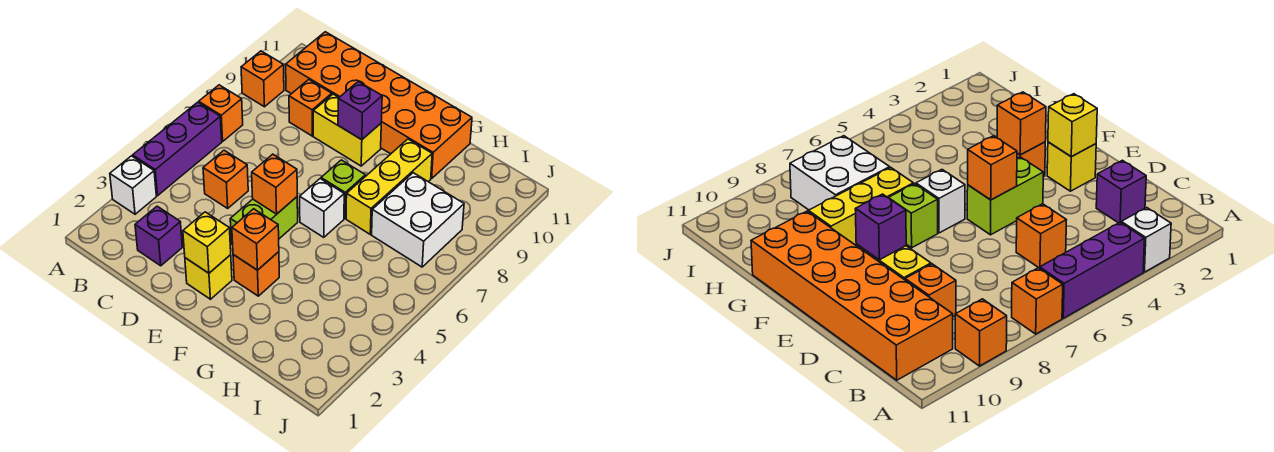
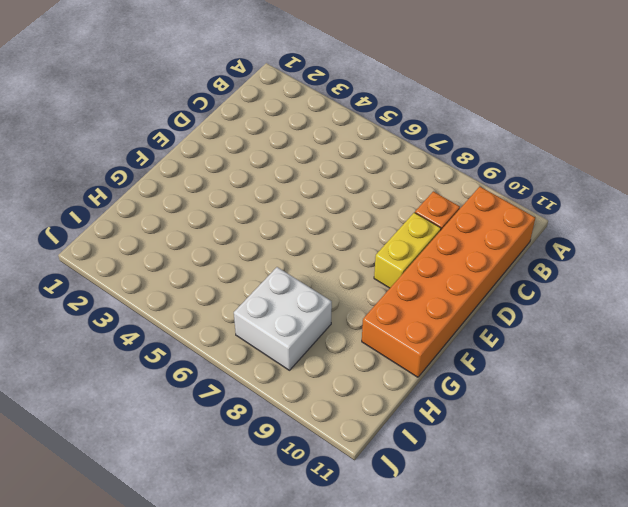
none -> white brick A3 level 1
none -> purple brick A4:A6 level 1
none -> orange brick A7 level 1

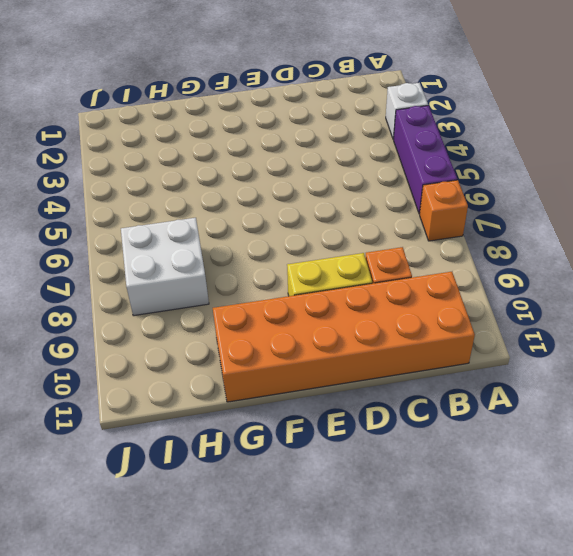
none -> orange brick A9 level 1
none -> purple brick C2 level 1
none -> orange brick C5 level 1

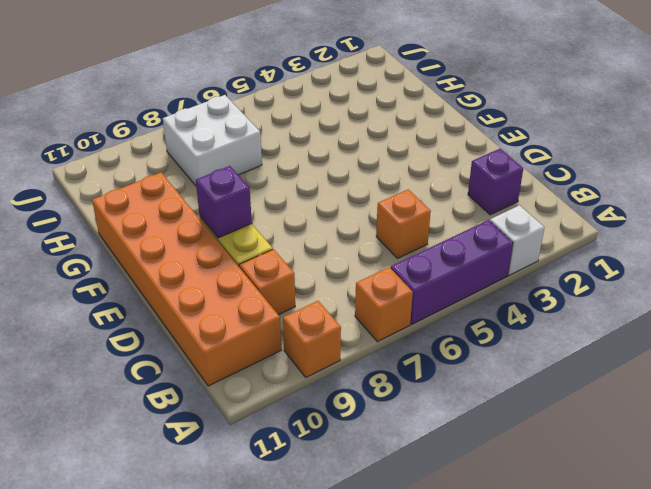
none -> yellow brick E2 level 1
none -> lime brick E4:E5 level 1
none -> orange brick F3 level 1

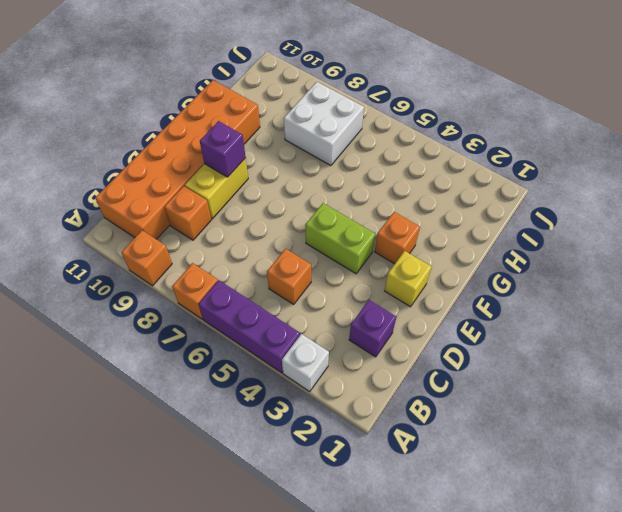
none -> white brick F6 level 1
none -> lime brick F7 level 1
none -> yellow brick G7:G9 level 1

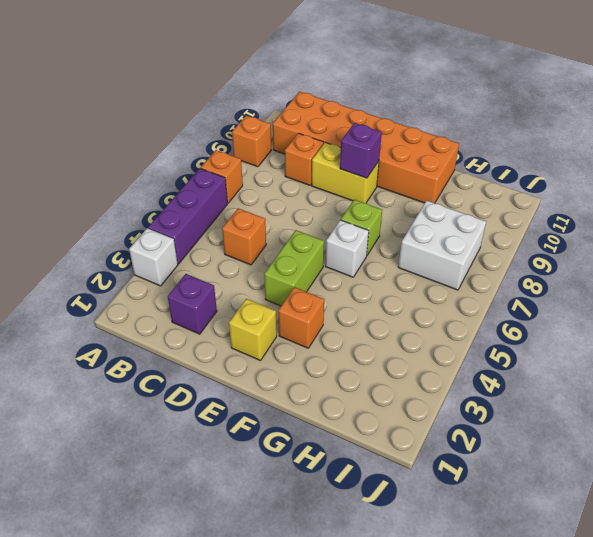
none -> yellow brick G7:G9 level 1
none -> yellow brick E2 level 2
none -> orange brick E5 level 2

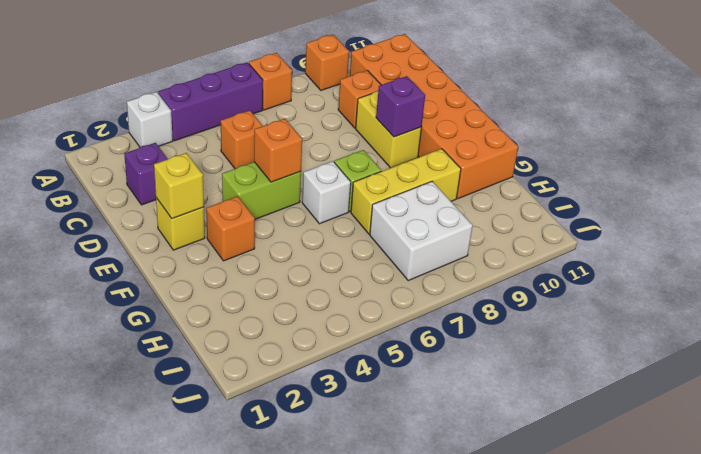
none -> orange brick F3 level 2

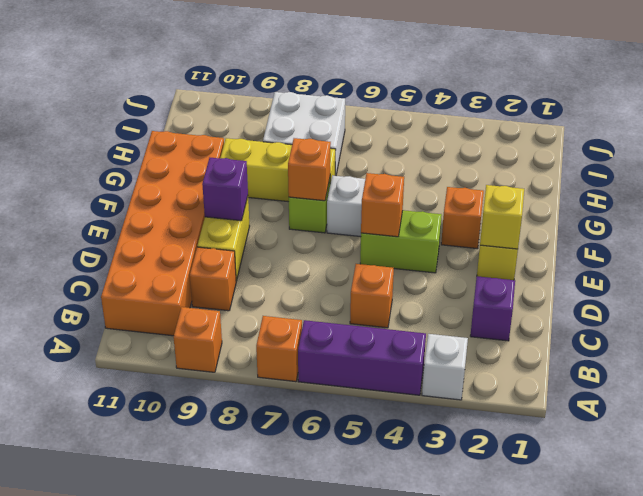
orange brick F7 level 2 -> orange brick F3 level 2

